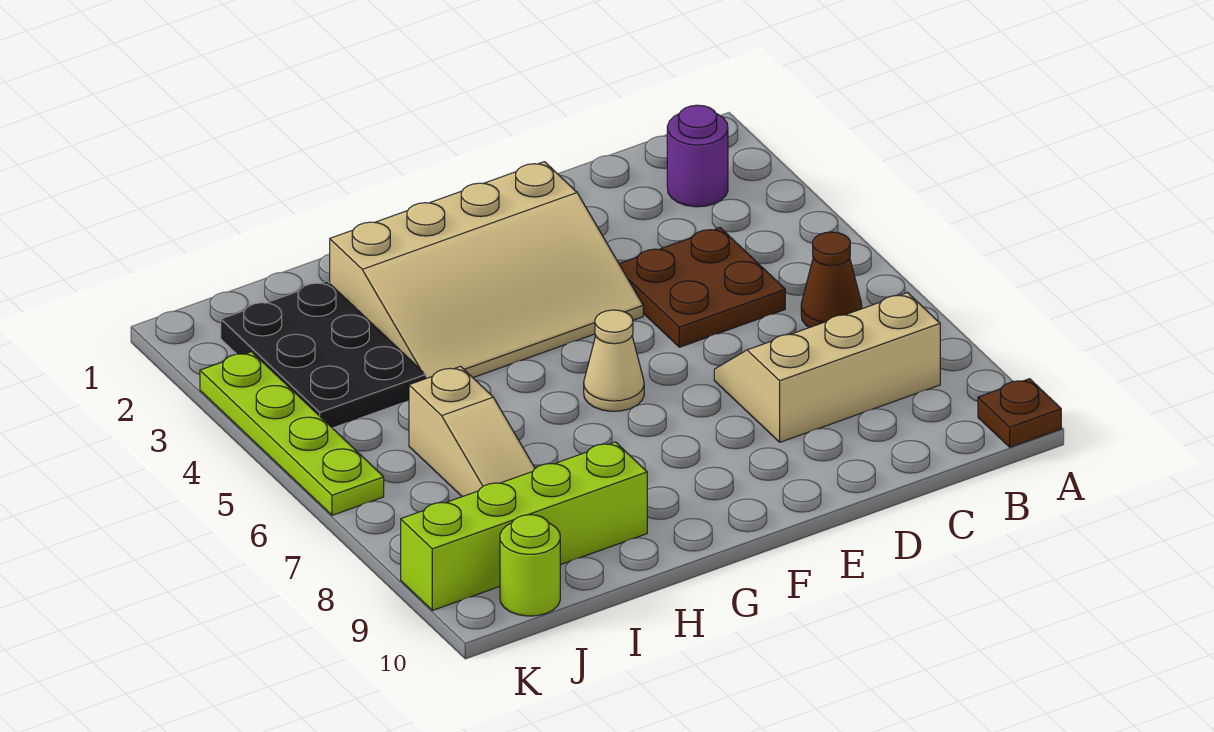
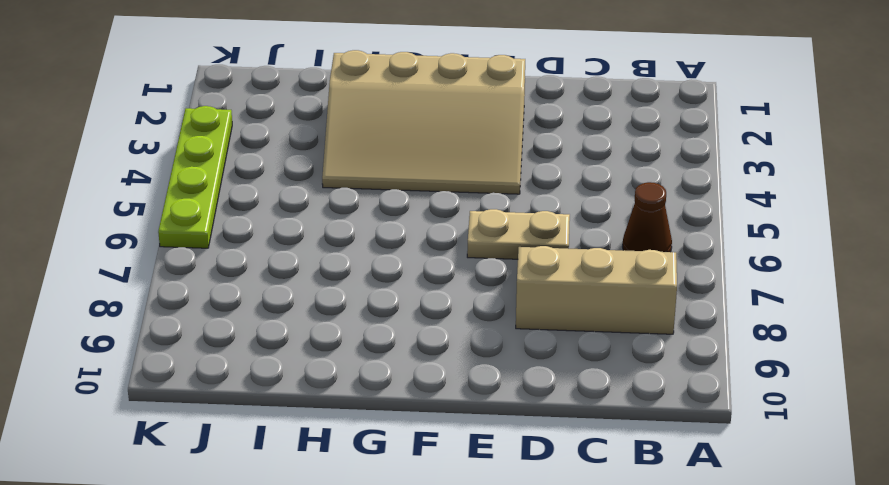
tan plate D6:E6 level 1 -> none
none -> brown plate A10 level 1
none -> purple round brick B2 level 1
none -> brown plate C4:D5 level 1

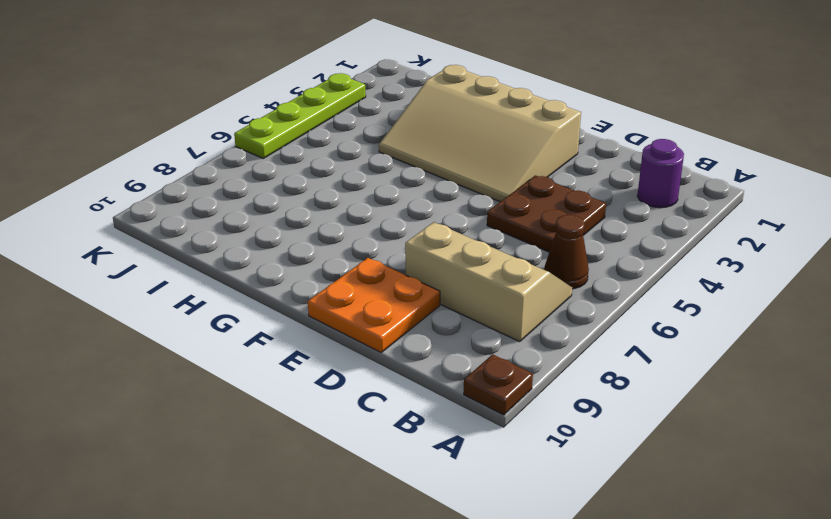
orange plate D9:E10 level 1 -> none
none -> tan cone F6 level 1
none -> lime brick H9:K9 level 1
none -> black plate I2:J4 level 1

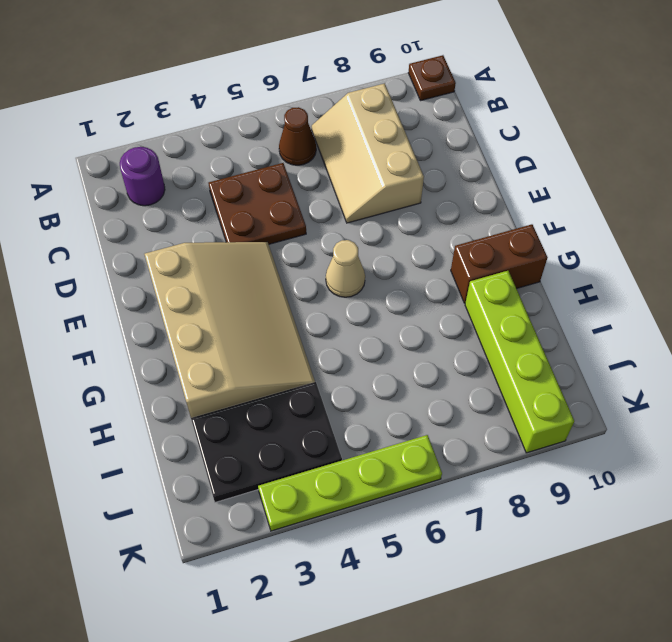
brown brick G9:G10 level 1 -> none
none -> tan slope I6:I8 level 1 top 6
none -> lime round brick J10 level 1

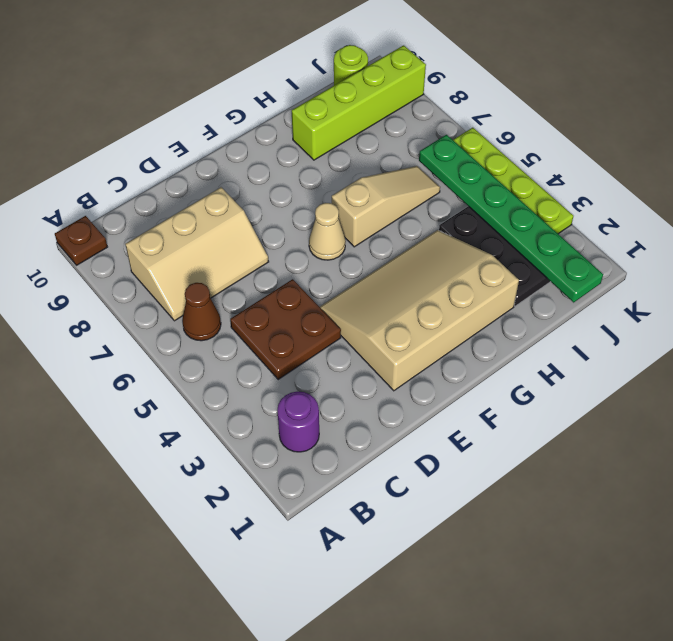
tan slope G6:I6 level 1 top G -> tan slope I6:I8 level 1 top 6
green plate J1:J6 level 2 -> none

